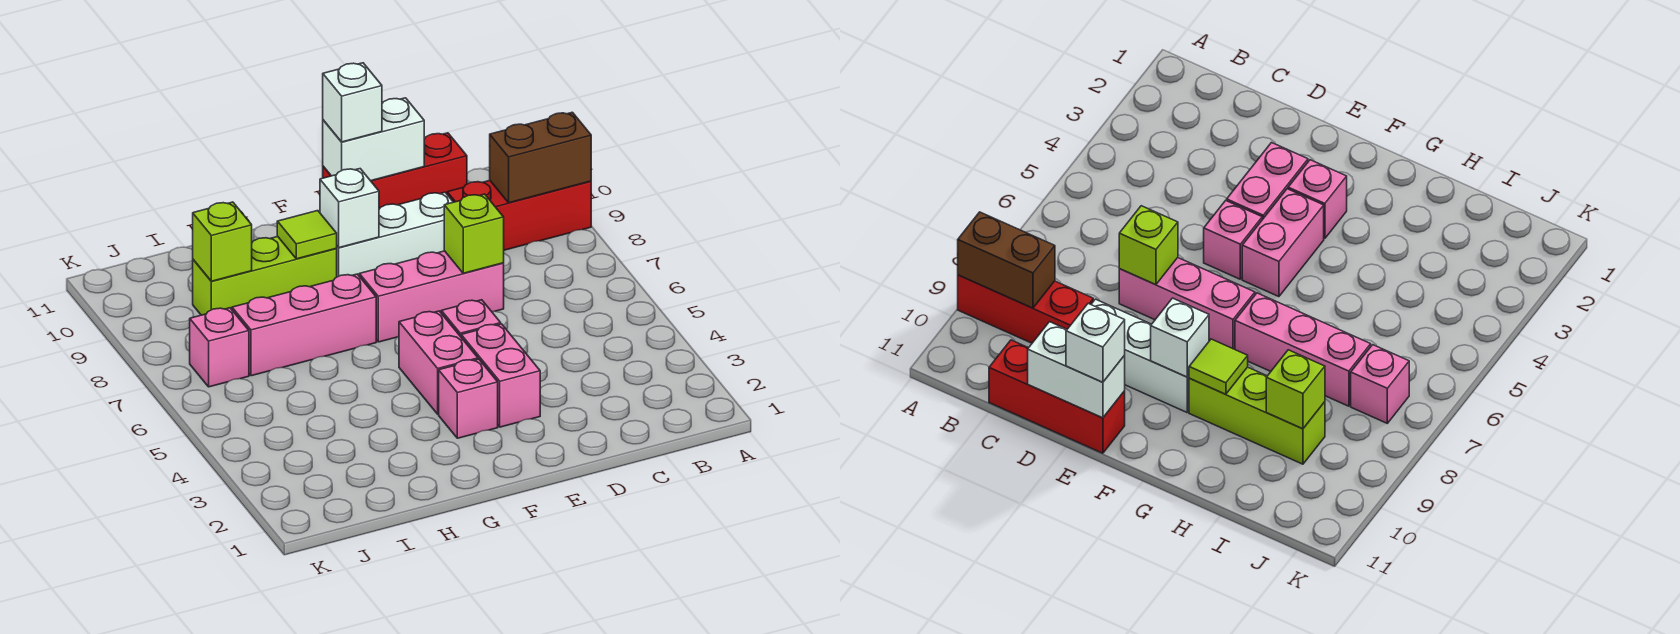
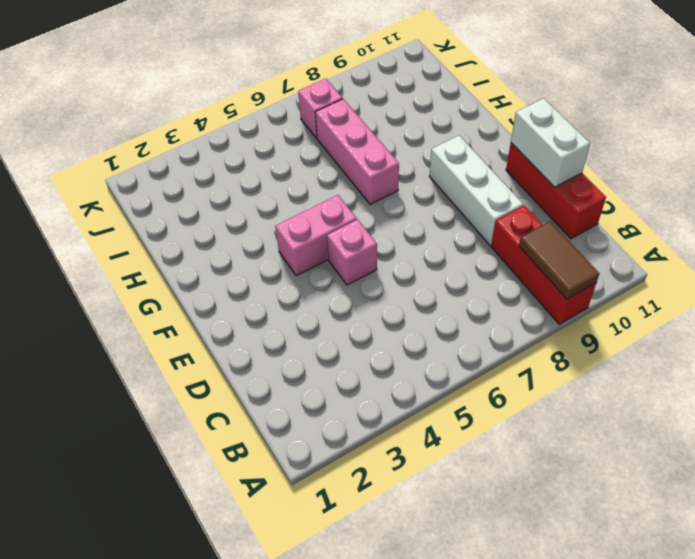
brown tile A9:B9 level 2 -> brown brick A9:B9 level 2
none -> pink brick D7:F7 level 1
none -> pink brick E3:E4 level 1
none -> pink brick F3 level 1

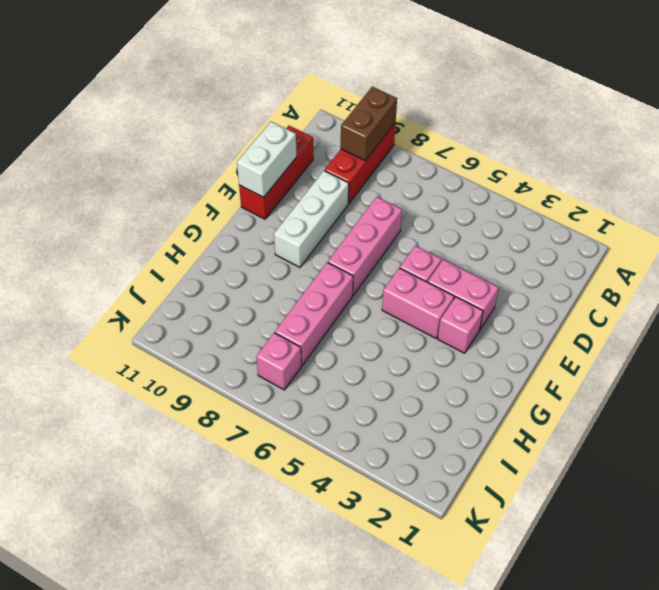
none -> lime brick G9:I9 level 1
none -> lime brick D7 level 2
none -> white brick F9 level 2

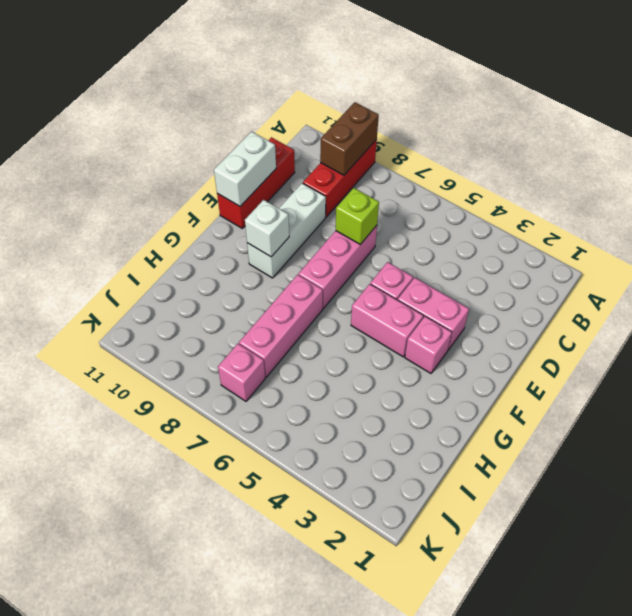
none -> lime brick G9:I9 level 1
none -> lime tile G9 level 2
none -> lime brick I9 level 2

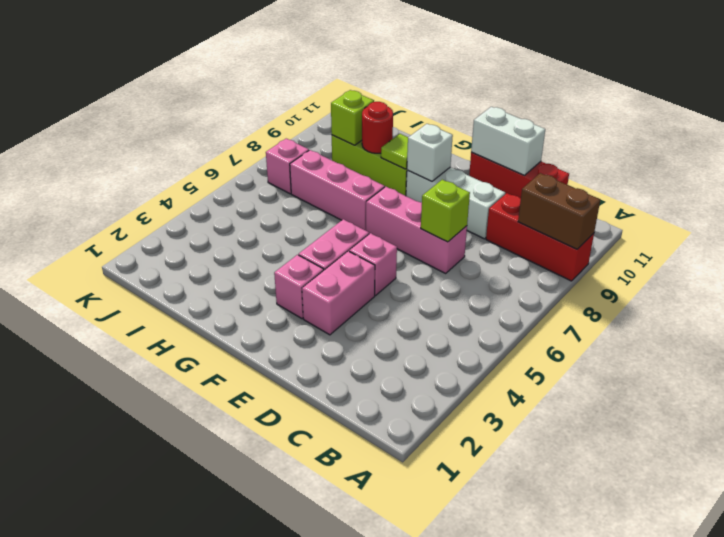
red round brick H9 level 2 -> none
none -> white brick E11 level 3

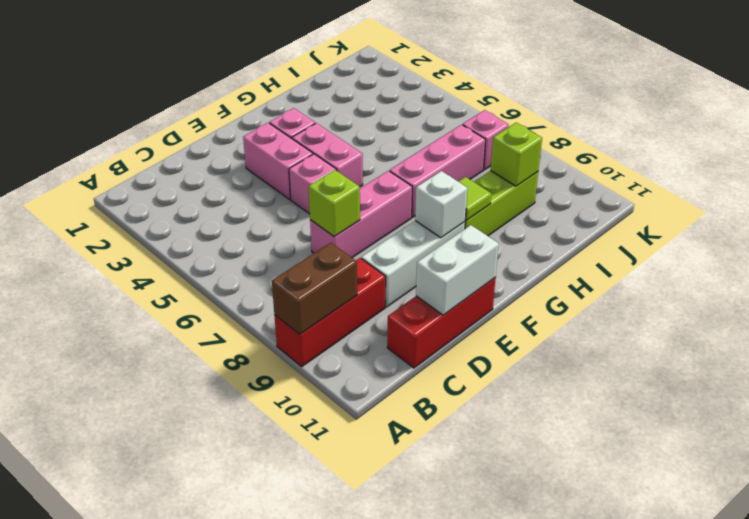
none -> white brick E11 level 3

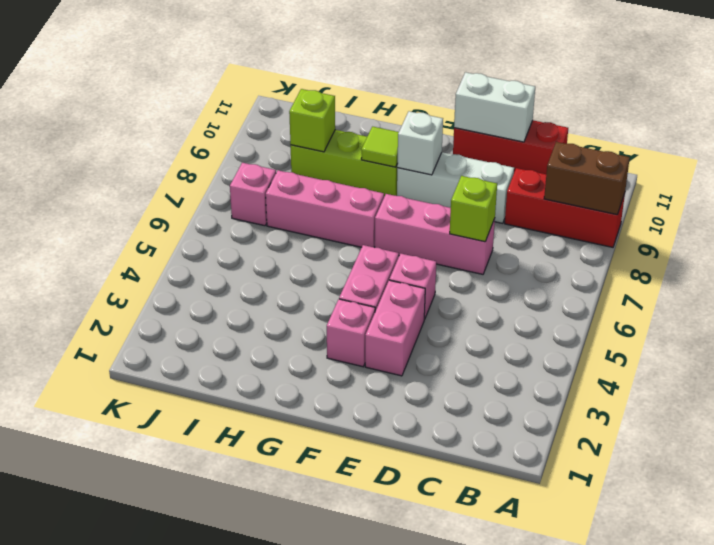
none -> white brick E11 level 3

